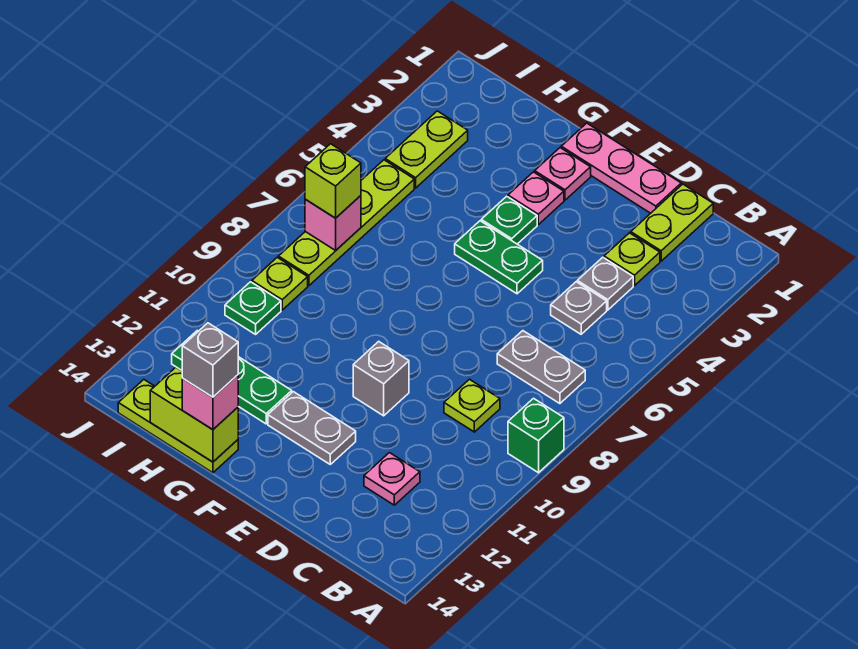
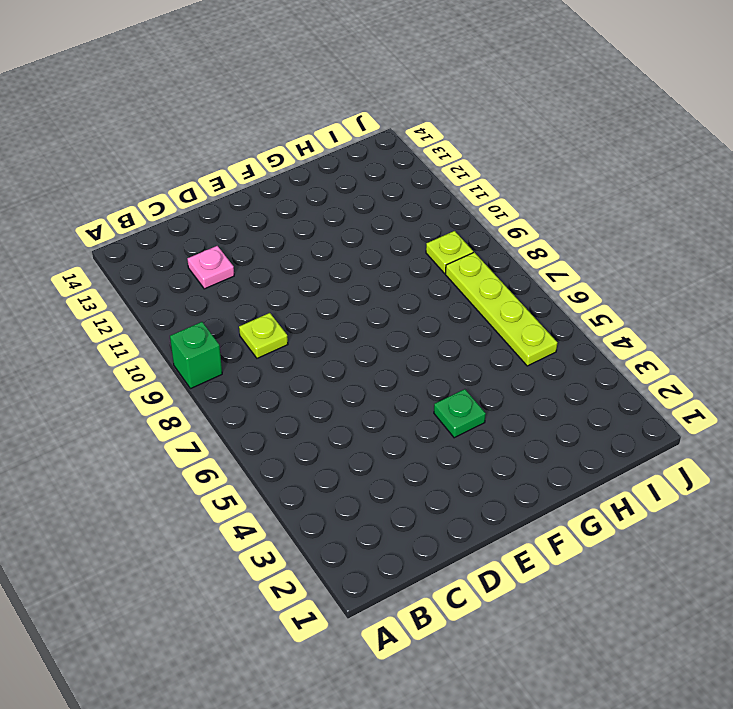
none -> grey plate B7:C7 level 1
none -> lime plate C1:C2 level 1
none -> lime plate C3 level 1

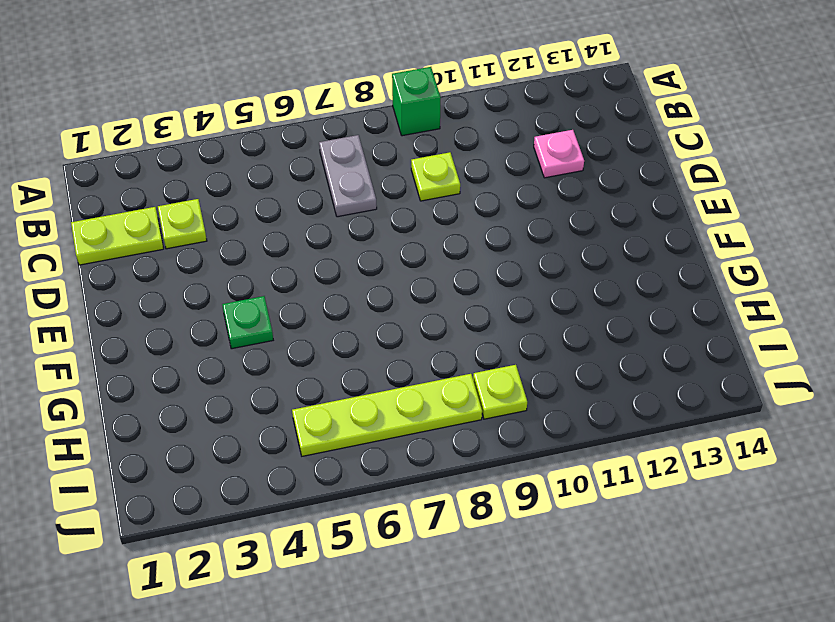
none -> grey plate C4 level 1
none -> grey plate C5 level 1
none -> pink plate D1:F1 level 1

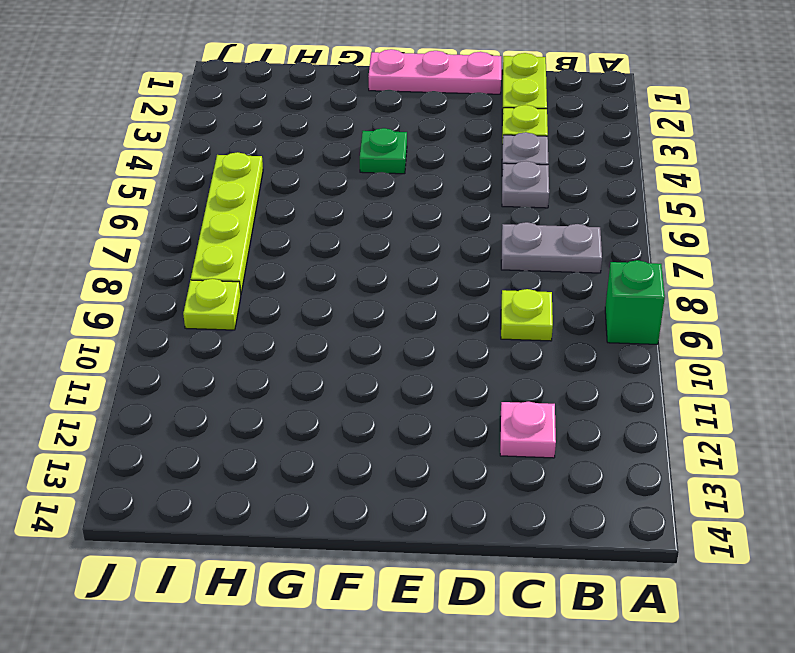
none -> green plate E5:F5 level 1
none -> grey brick E10 level 1
none -> grey plate E12:F12 level 1

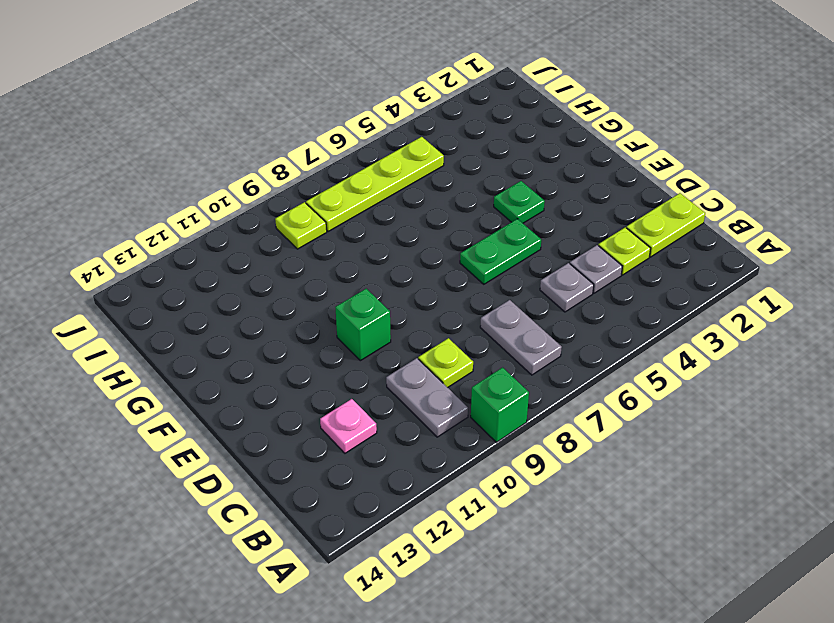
grey plate B10:C10 level 1 -> grey plate E12:F12 level 1
green plate E5:E6 level 1 -> green plate E5:F5 level 1
green brick E10 level 1 -> grey brick E10 level 1
none -> pink plate D1:F1 level 1
none -> pink plate F2 level 1
none -> pink plate F3 level 1

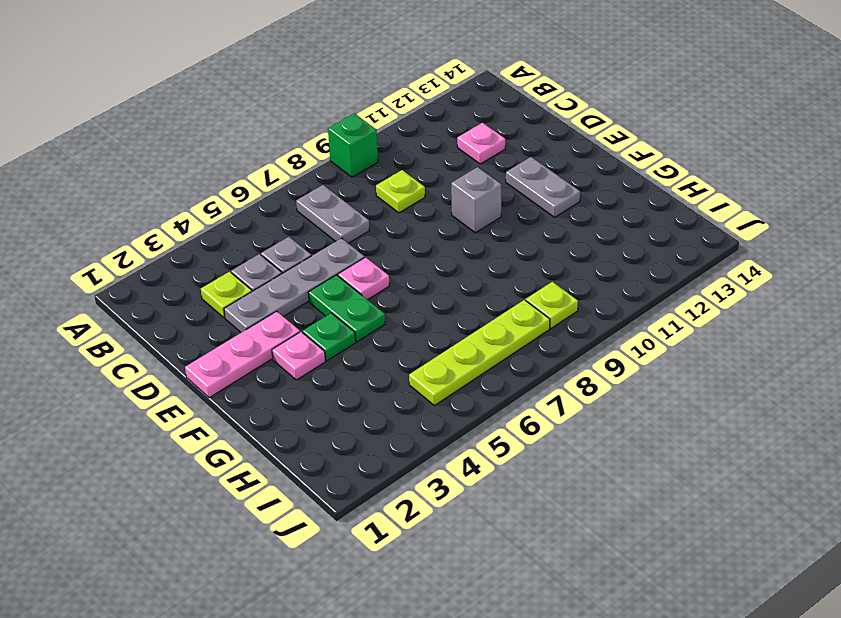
grey plate D3:D6 level 1 -> none
pink plate E1:E3 level 1 -> pink plate D1:F1 level 1
pink plate E6 level 1 -> pink plate F2 level 1
none -> lime plate C1:C2 level 1
none -> green plate G12:I12 level 1
none -> lime plate G14:I14 level 1

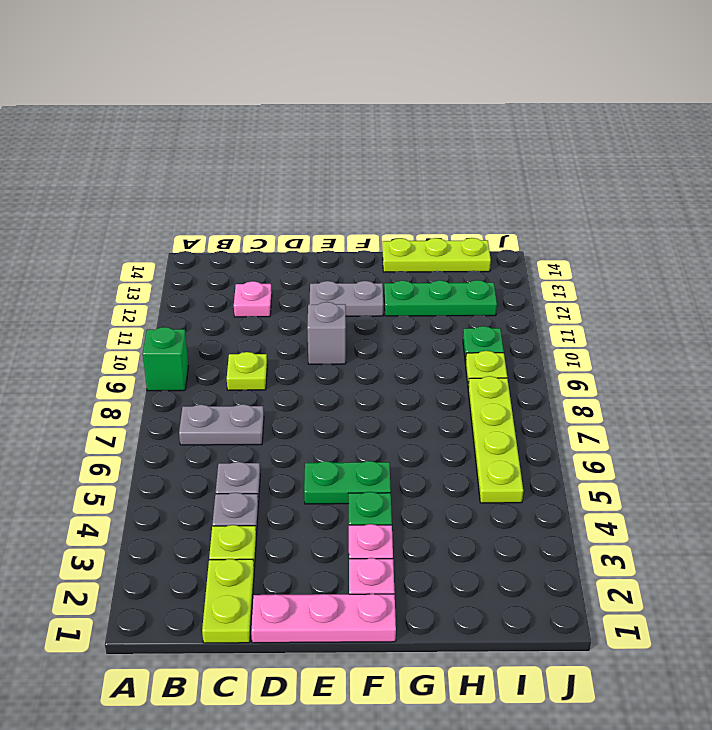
none -> lime plate I3:I4 level 1
none -> lime brick G14:H14 level 2
none -> pink brick I7 level 2

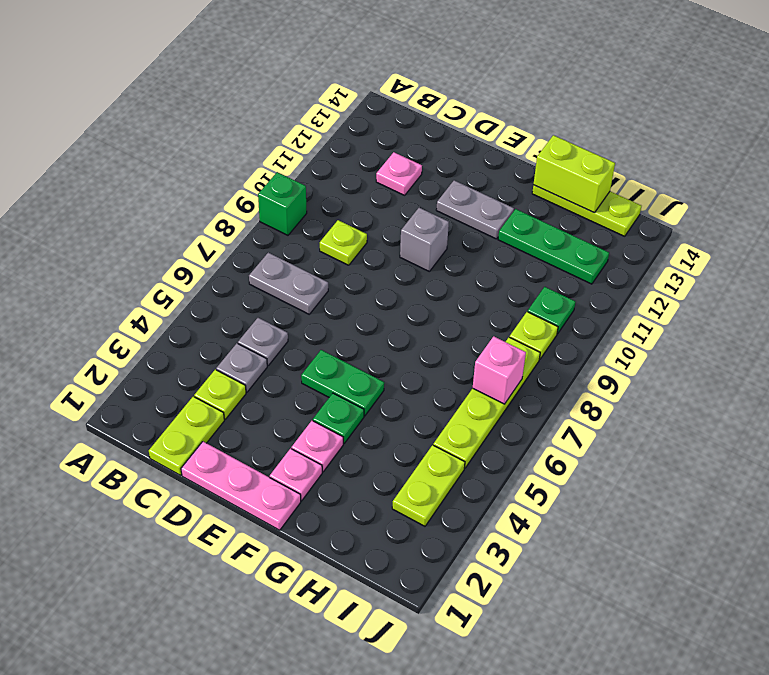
none -> pink brick G14 level 3
none -> lime brick I7 level 3
none -> grey brick G14 level 4

